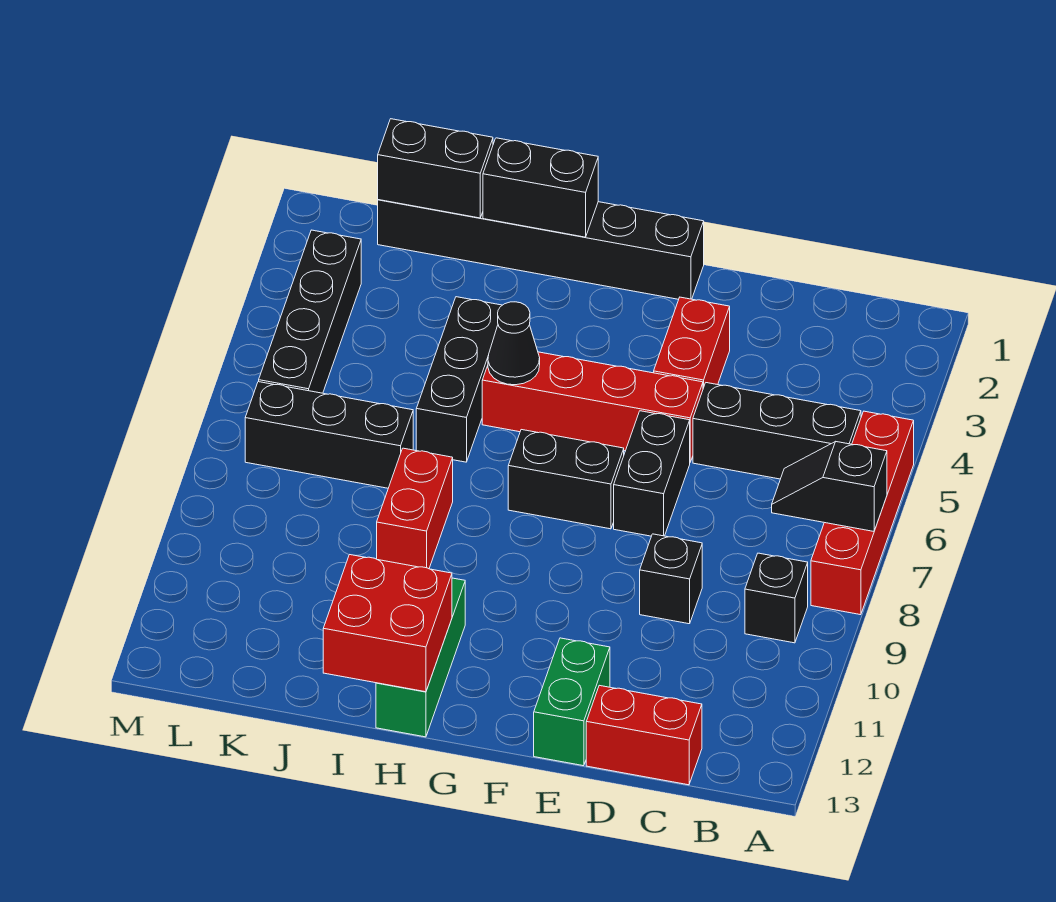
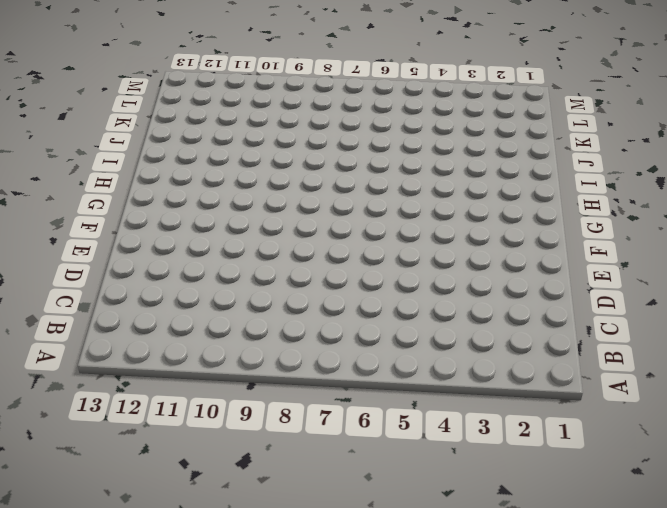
none -> red brick A5:A8 level 1
none -> black brick B5:D5 level 1
none -> black brick B9 level 1

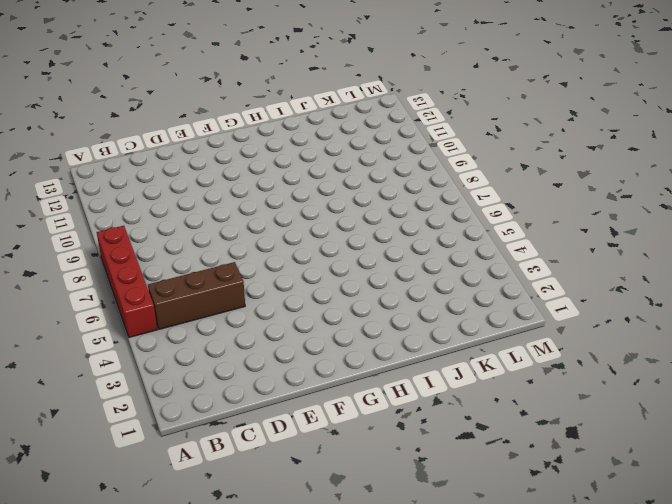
brown brick B5:D5 level 1 -> black brick B5:D5 level 1
none -> black brick B9 level 1
none -> red brick C13:D13 level 1
none -> black brick D9 level 1

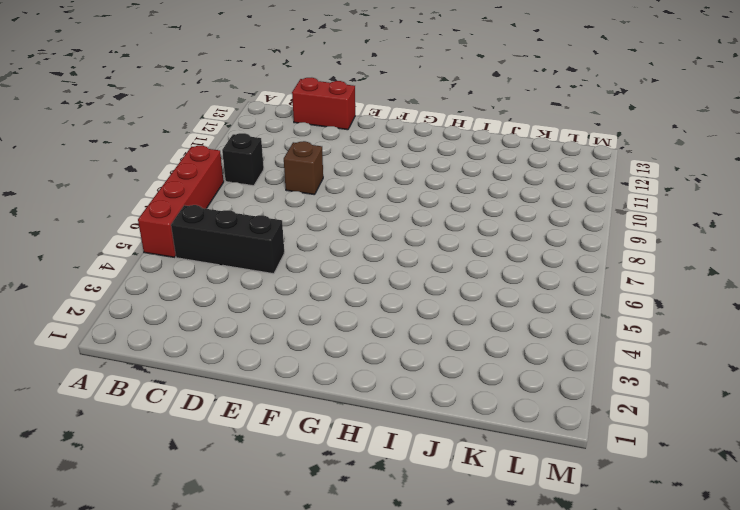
brown brick D9 level 1 -> black brick D9 level 1
none -> red brick E3:E4 level 1
none -> red brick E5:H5 level 1
none -> black brick E6:E7 level 1

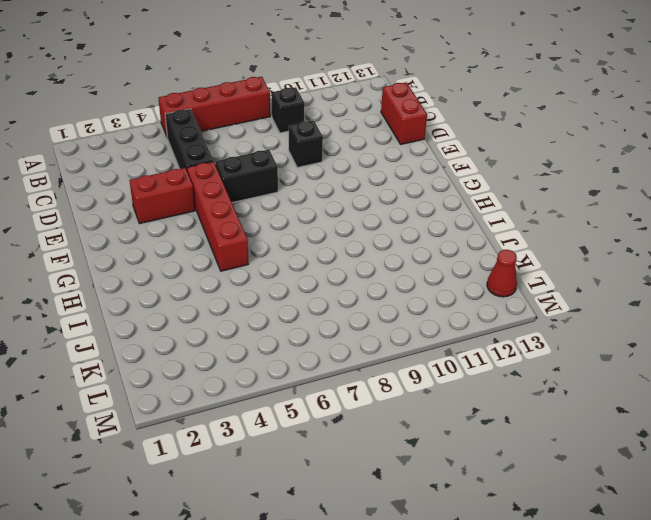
red cone L13 level 1 -> none
none -> green brick E12:E13 level 1
none -> black brick F1:K1 level 1
none -> black brick F7:G7 level 1

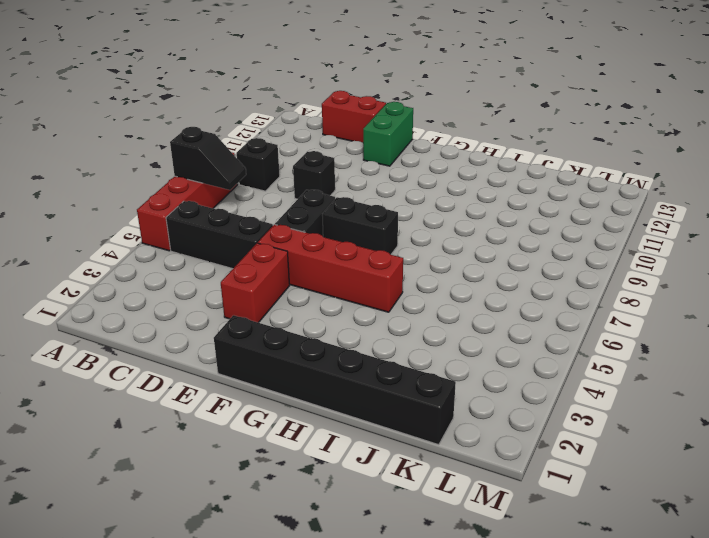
none -> green brick H11:H13 level 1
none -> black brick I4:I6 level 1
none -> red brick I8:I9 level 1

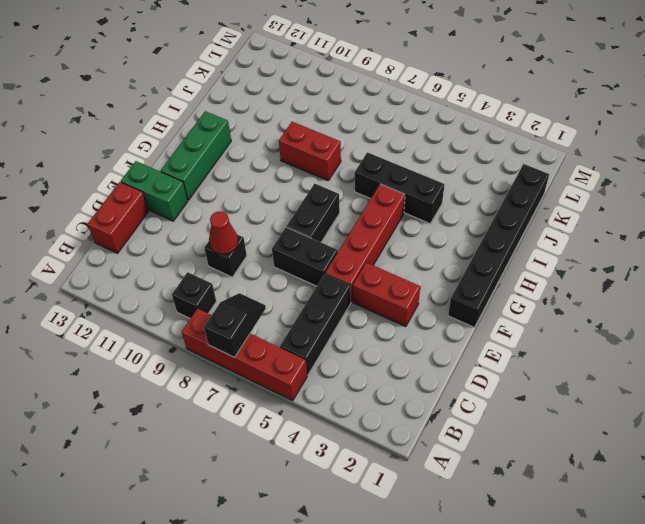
red cone D9 level 2 -> none
green brick F12:H12 level 1 -> green brick H11:H13 level 1
none -> black brick J7:L7 level 1
none -> black brick L3:L6 level 1
none -> black brick H1:I1 level 2

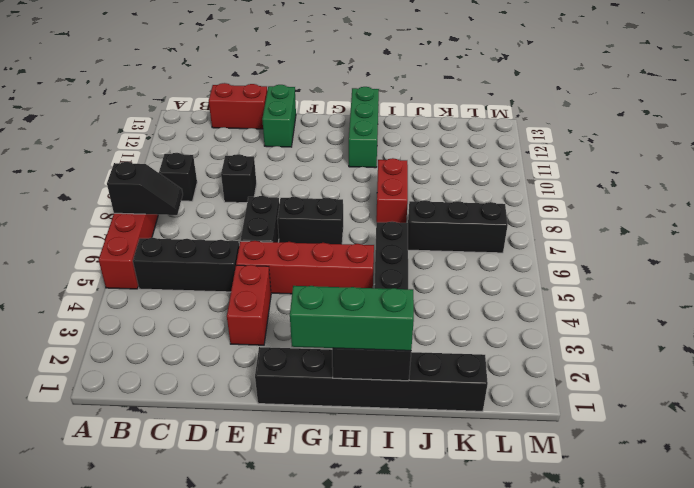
green brick G1:I1 level 3 -> none
none -> black brick L3:L6 level 1
none -> black cone H5 level 2
none -> red brick H12:I13 level 2

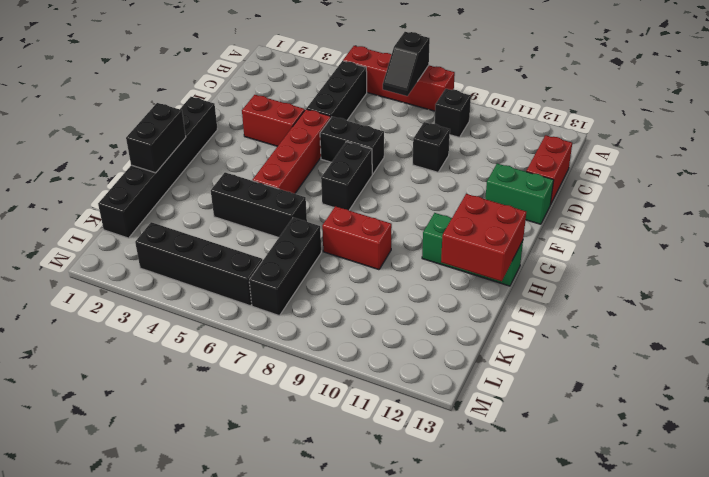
none -> black cone H5 level 2
none -> black brick J1:K1 level 2

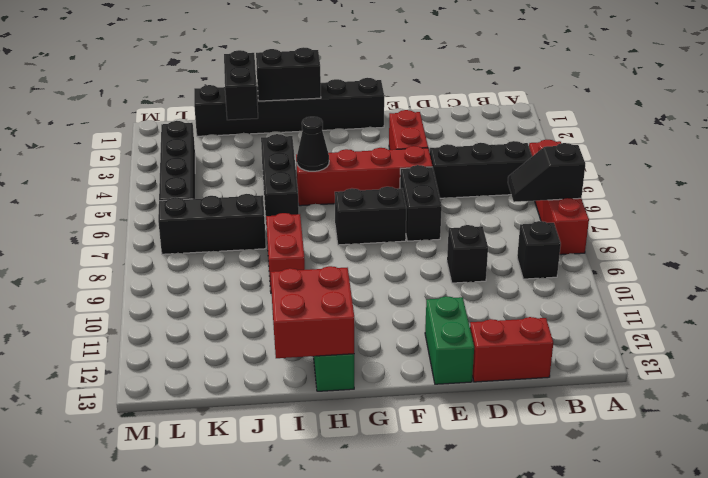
black brick J1:J2 level 2 -> black brick J1:K1 level 2

